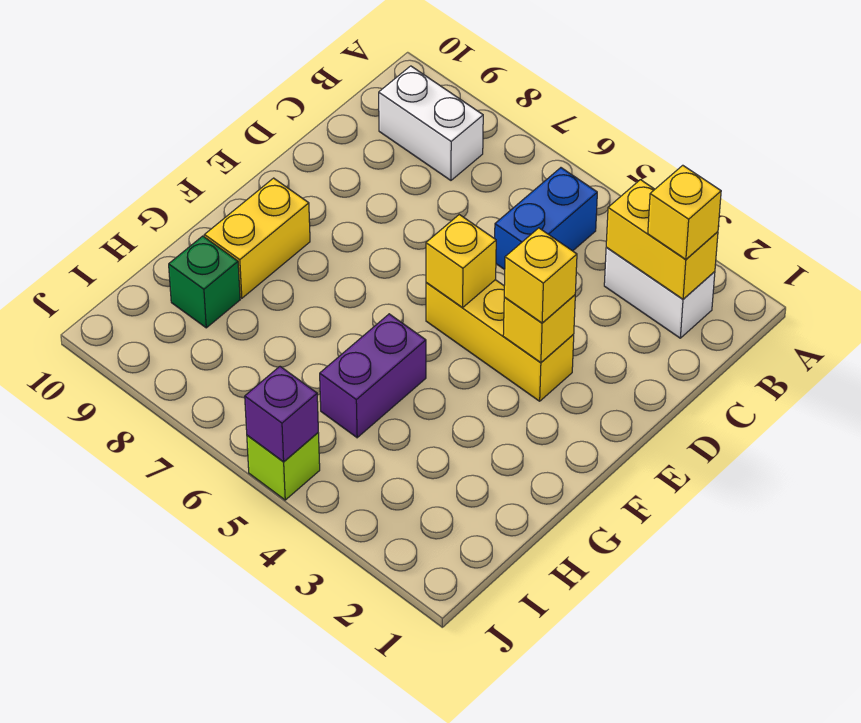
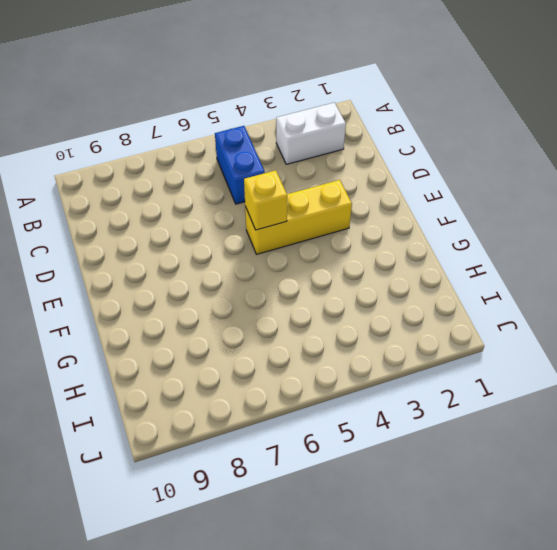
none -> white brick B8:B9 level 1
none -> yellow brick F9:G9 level 1
none -> purple brick G5:H5 level 1

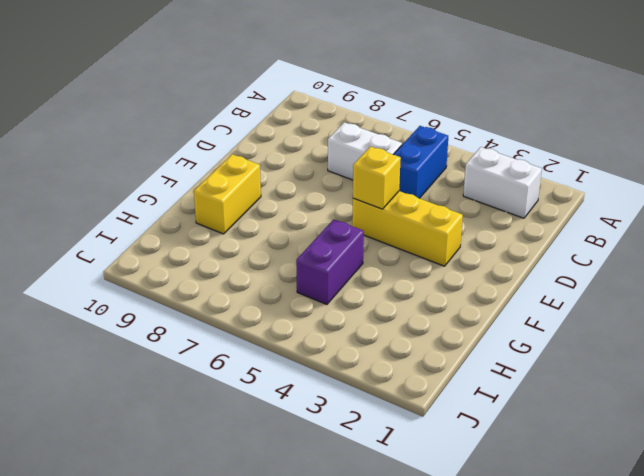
white brick C6:C7 level 1 -> white brick B8:B9 level 1
none -> green brick H9 level 1
none -> lime brick J5 level 1
none -> yellow brick B2:B3 level 2

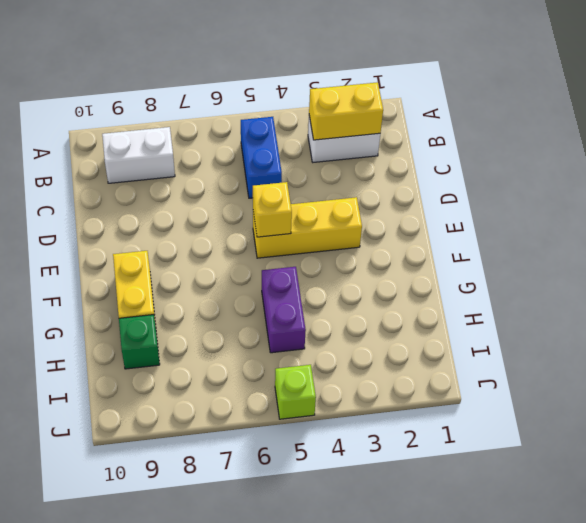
none -> yellow brick E3 level 2
none -> purple brick J5 level 2
none -> yellow brick B2 level 3

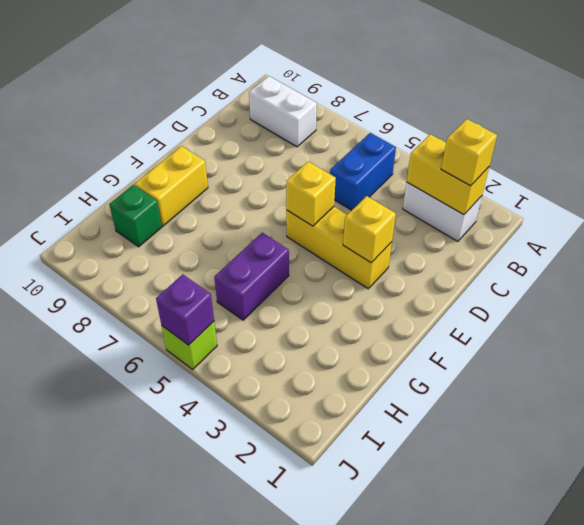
none -> yellow brick E3 level 3

